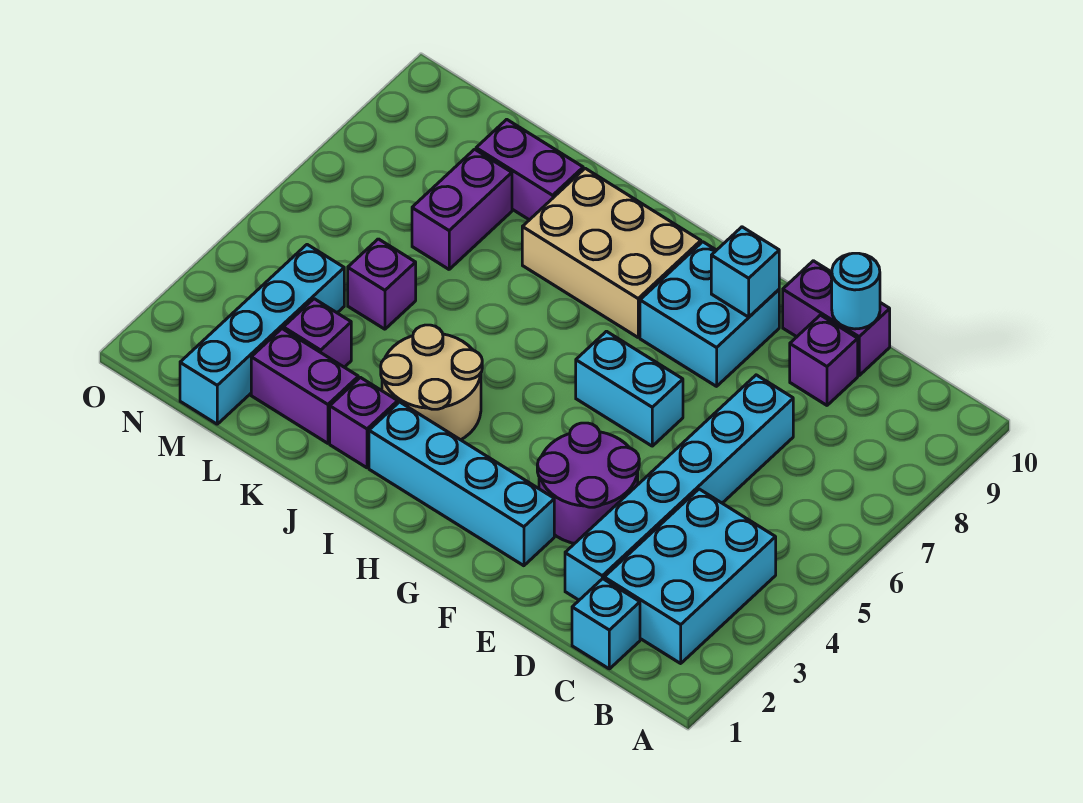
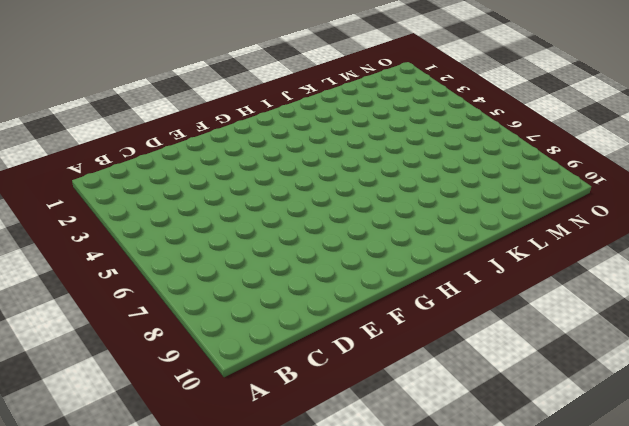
none -> cyan brick B2:C4 level 1
none -> cyan brick C1 level 1
none -> cyan brick D2:D7 level 1

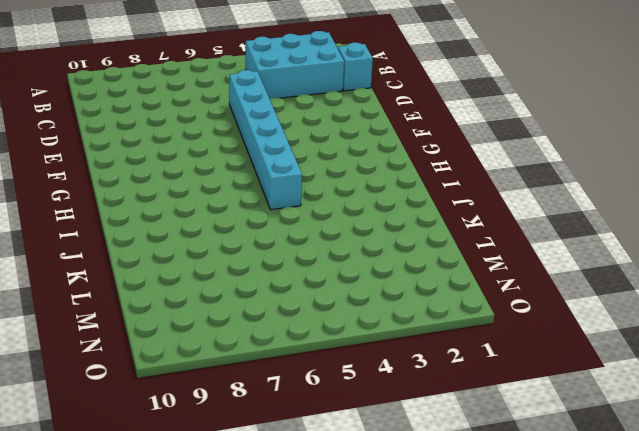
cyan brick D5:I5 level 1 -> cyan brick D2:D7 level 1
none -> purple brick D9 level 1
none -> purple brick D10:E10 level 1
none -> purple round brick E3:F4 level 1

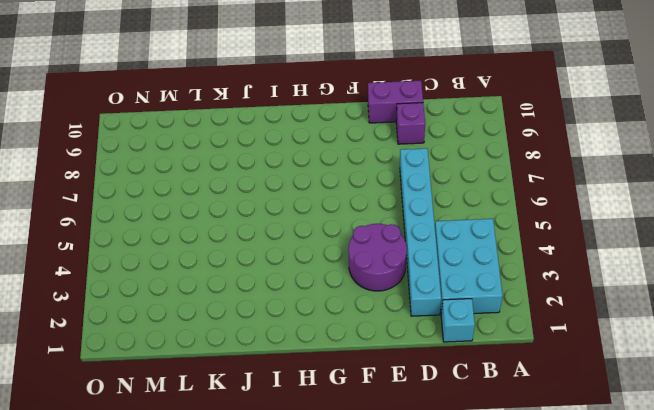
none -> cyan brick F2:I2 level 1
none -> cyan brick F6:G6 level 1
none -> cyan brick F8:G9 level 1

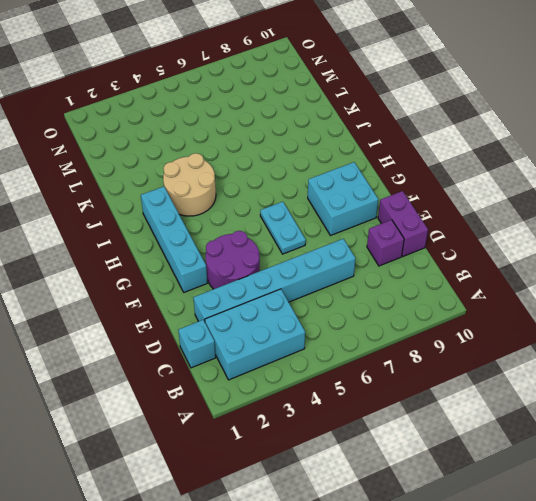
cyan plate F6:G6 level 1 -> cyan brick F6:G6 level 1
none -> tan brick H8:J9 level 1
none -> purple brick J2 level 1
none -> purple brick K2:L2 level 1

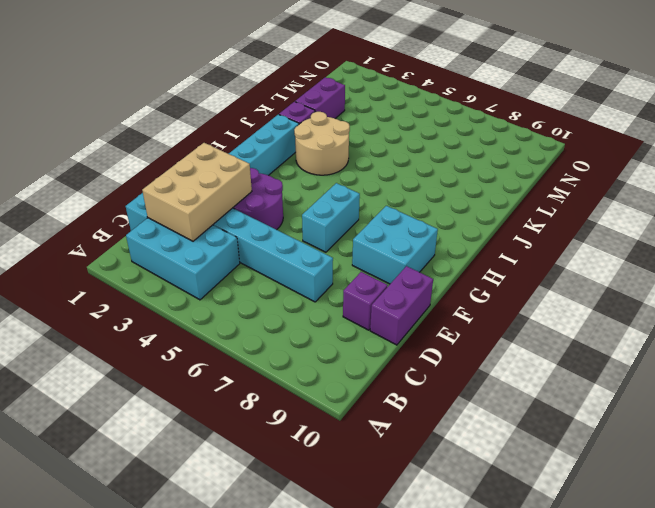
tan brick C2:E3 level 2 -> tan brick H8:J9 level 1
none -> purple brick K9:L9 level 1
none -> purple brick L3 level 1
none -> purple brick L5 level 1

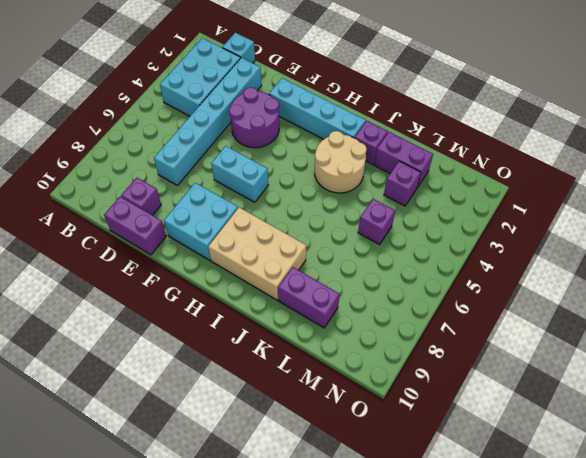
none -> purple brick L7:L8 level 1
none -> cyan brick M1:M4 level 1
none -> cyan round brick D10 level 2

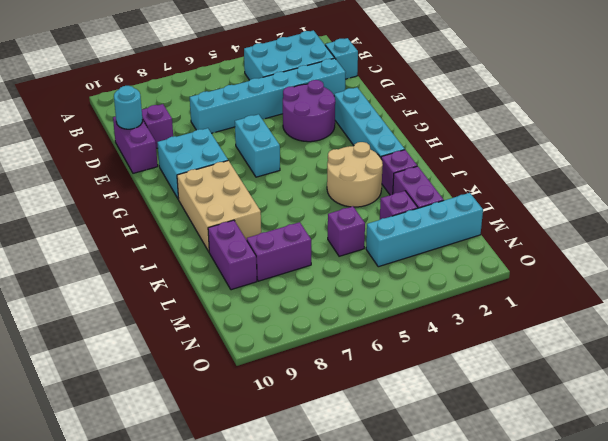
none -> cyan brick F9 level 2

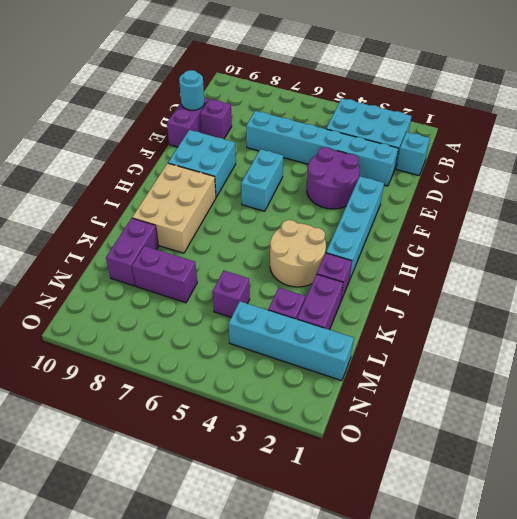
none -> cyan brick F9 level 2

